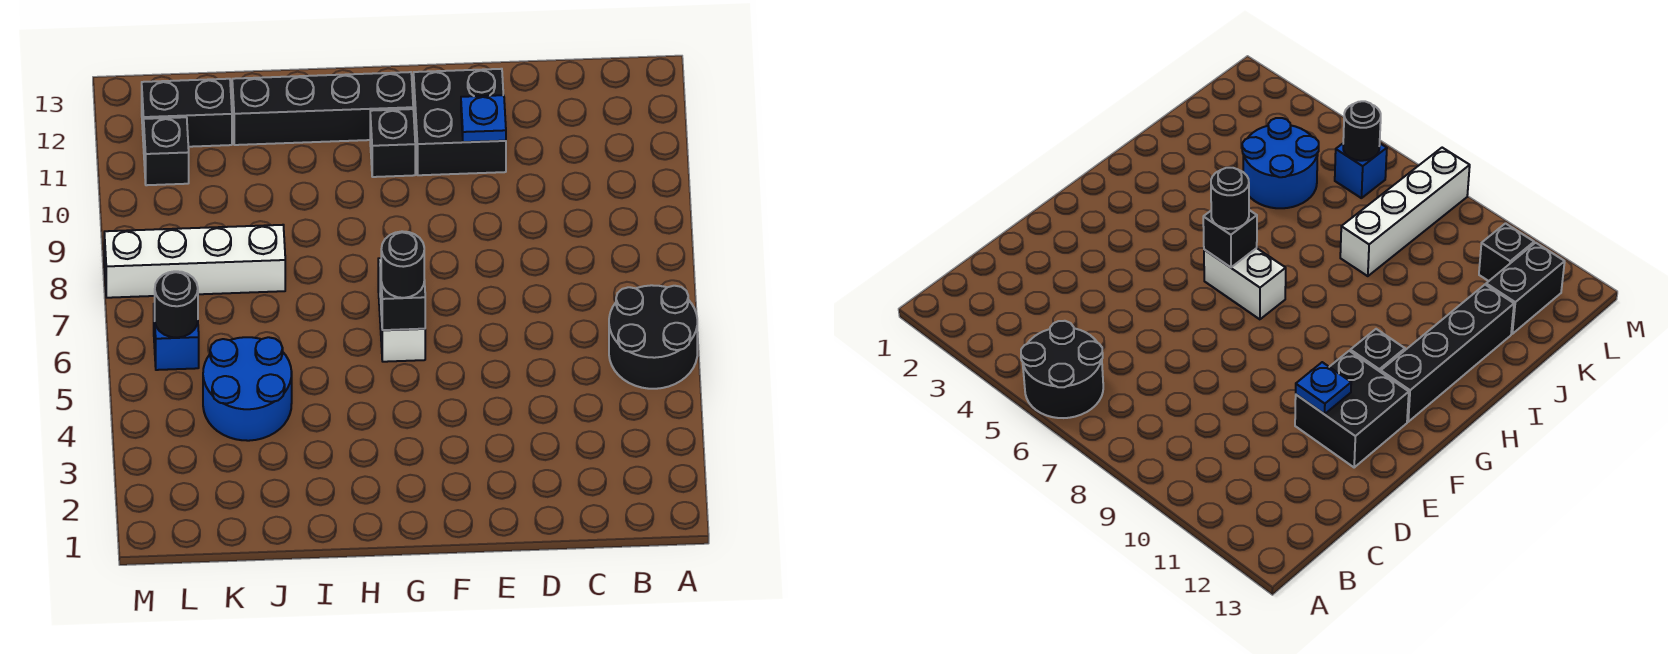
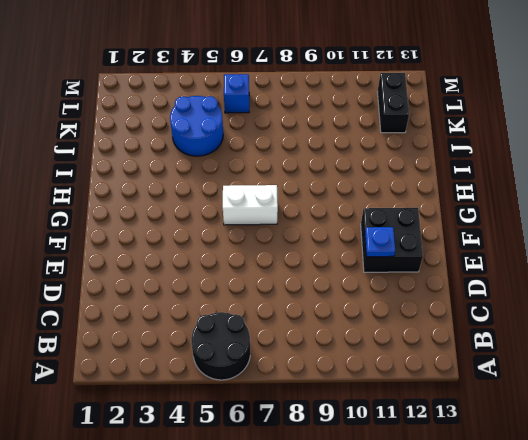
none -> black brick G11 level 1
none -> black brick G12:J12 level 1
none -> white brick J8:M8 level 1

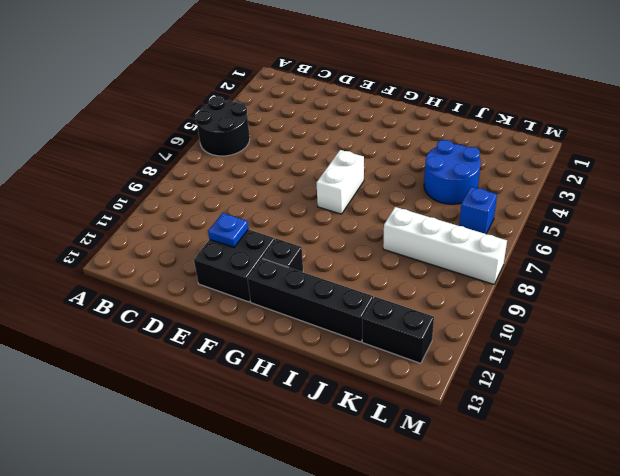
none -> black brick L11 level 1
none -> black brick G6 level 2
none -> black round brick L6 level 2

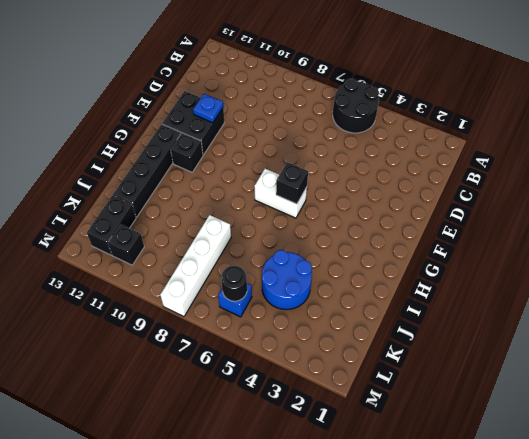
none -> black round brick G6 level 3

